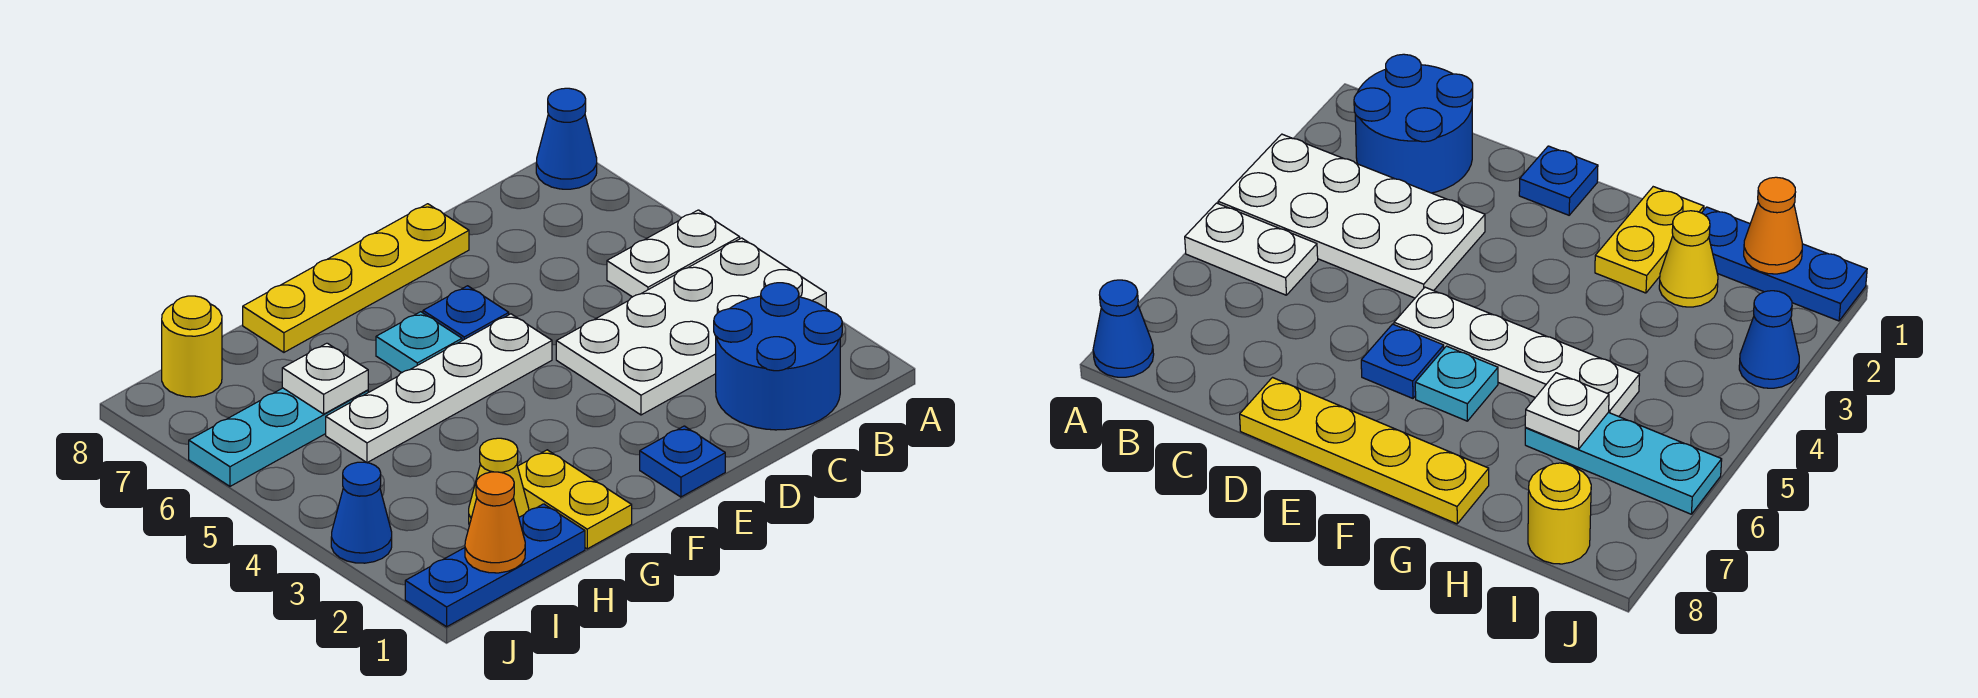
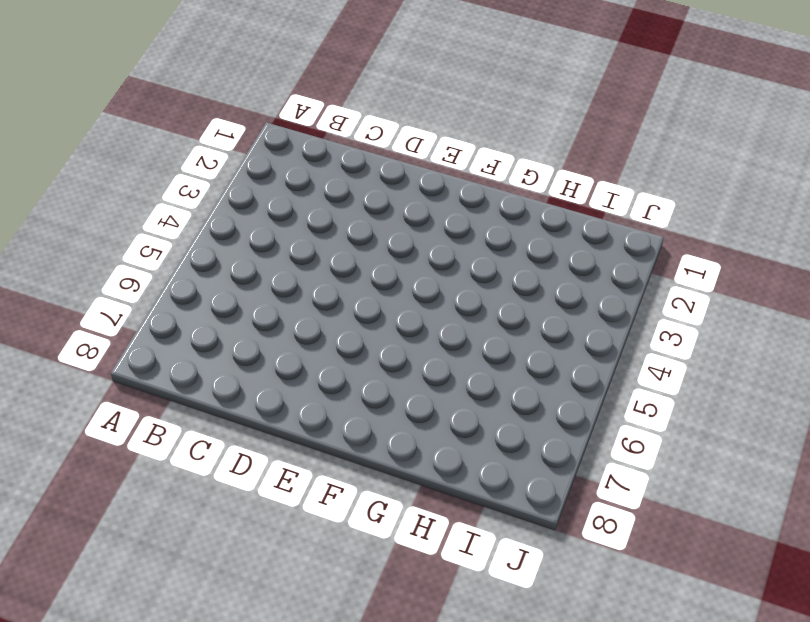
none -> white plate A3:D4 level 1
none -> white plate A5:B5 level 1
none -> blue cone A8 level 1

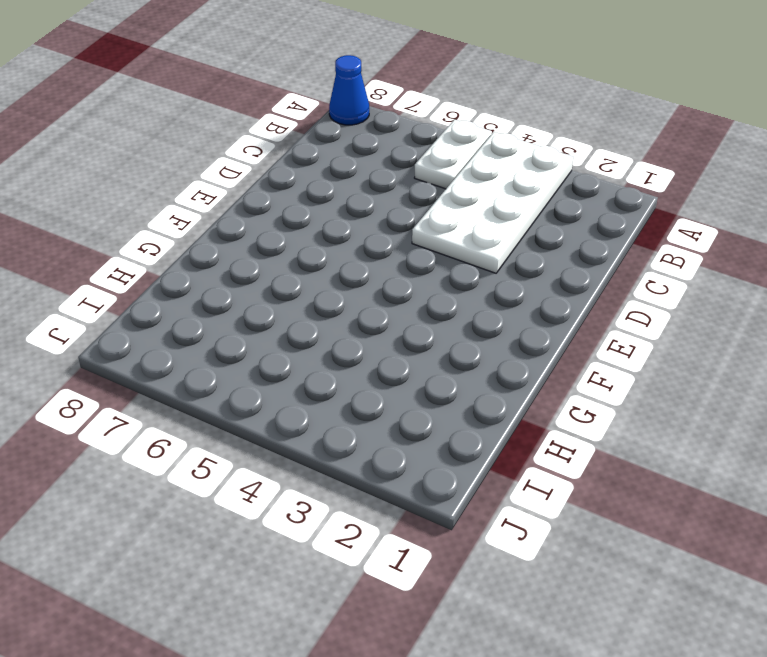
none -> blue round brick B1:C2 level 1
none -> yellow plate D8:G8 level 1
none -> blue plate E1 level 1

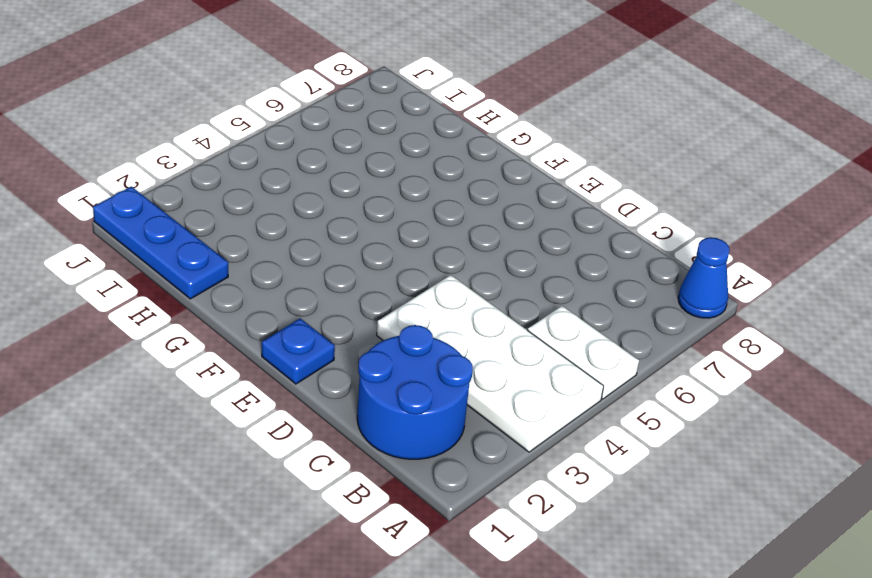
none -> yellow plate D8:G8 level 1
none -> white plate E5:H5 level 1
none -> blue plate E6 level 1

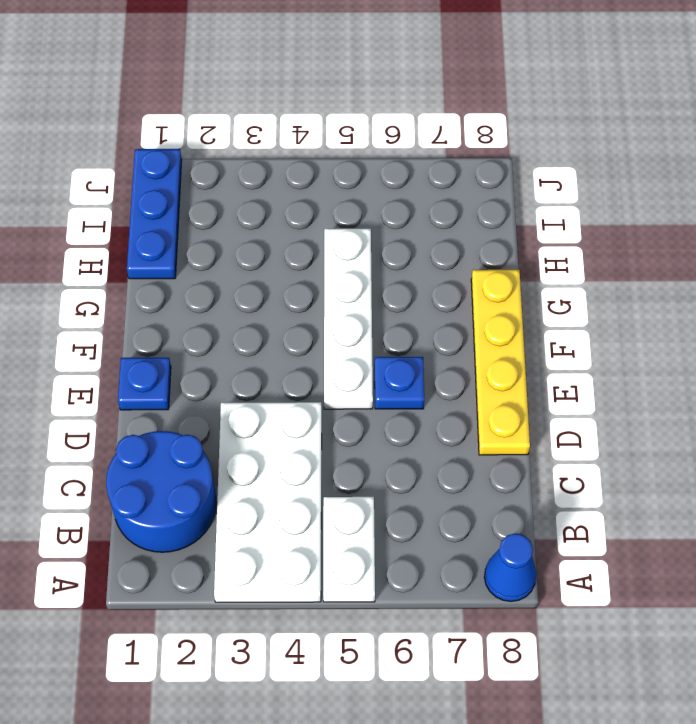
none -> cyan plate F6 level 1
none -> yellow plate G1:G2 level 1
none -> yellow cone H2 level 1

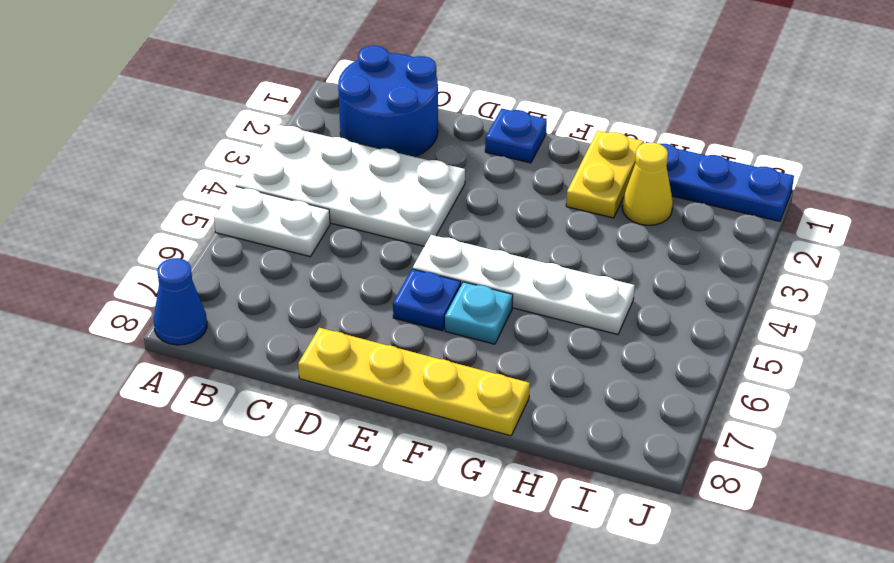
none -> cyan plate H6:J6 level 1
none -> yellow round brick I8 level 1
none -> blue cone J3 level 1

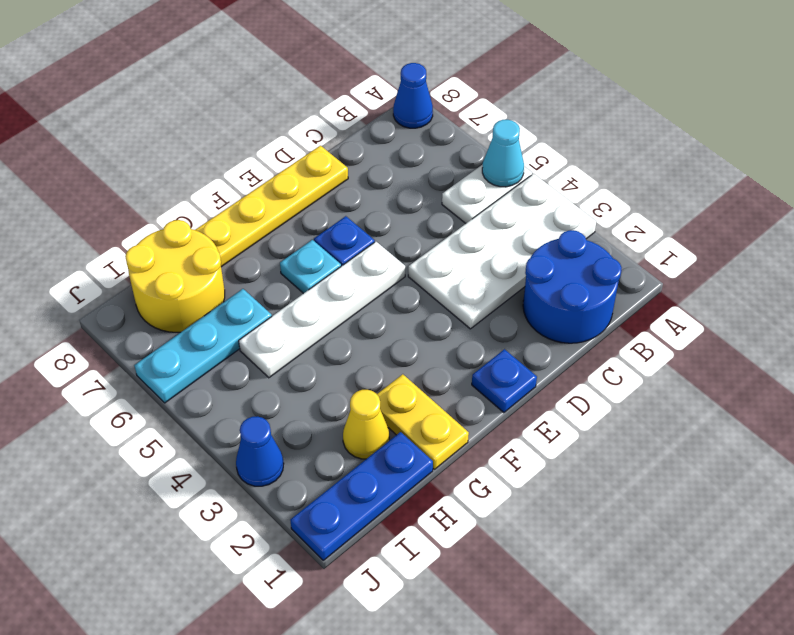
cyan cone A5 level 2 -> none
yellow round brick H7:I8 level 1 -> yellow round brick I8 level 1
none -> white plate H6 level 2
none -> orange cone I1 level 2

